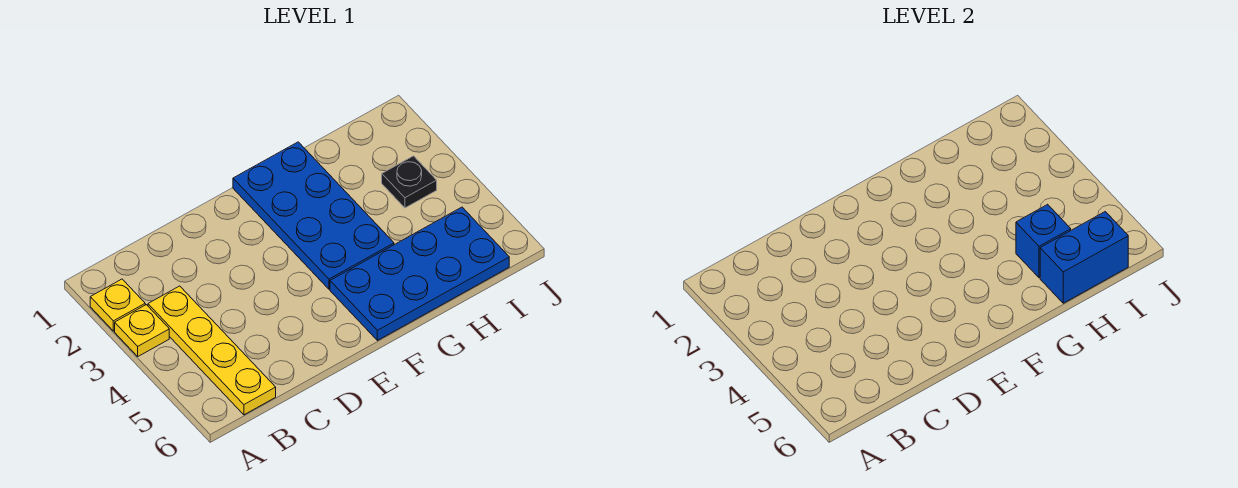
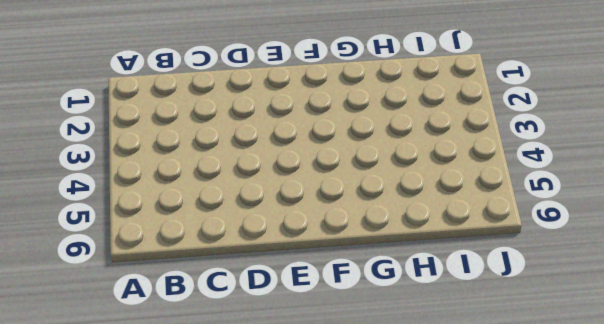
none -> yellow plate A2 level 1
none -> yellow plate A3 level 1

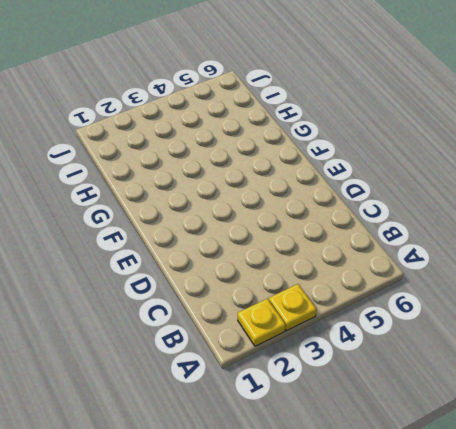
none -> yellow plate B3:B6 level 1
none -> blue plate F1:G4 level 1

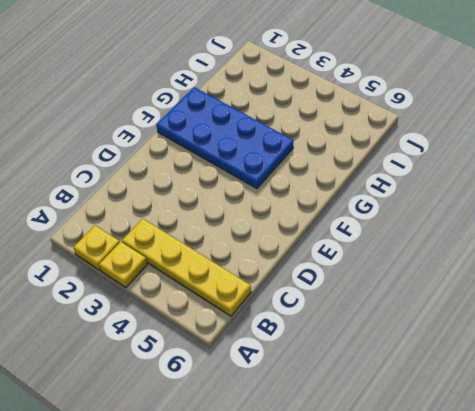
none -> blue plate F5:I6 level 1
none -> black plate I3 level 1

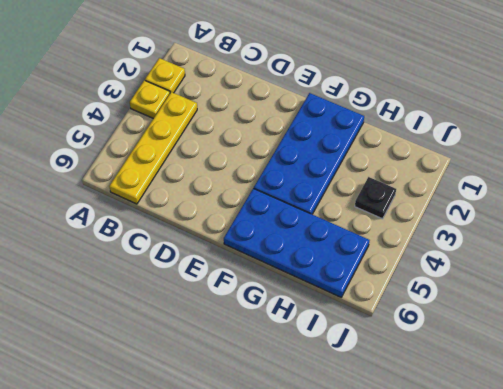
none -> blue brick H5 level 2
none -> blue brick H6:I6 level 2

